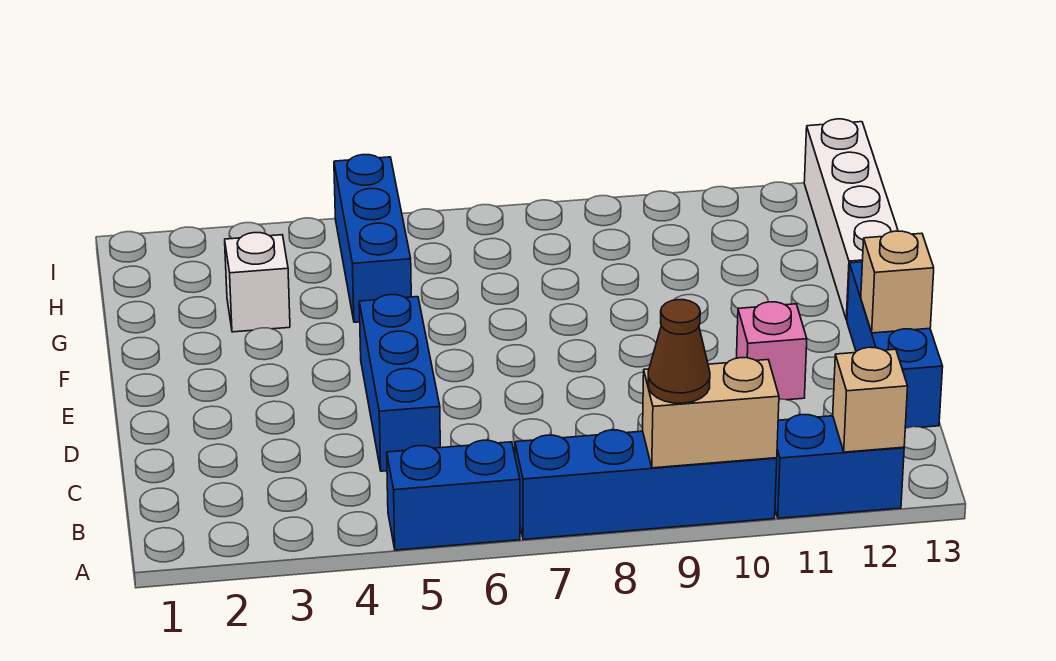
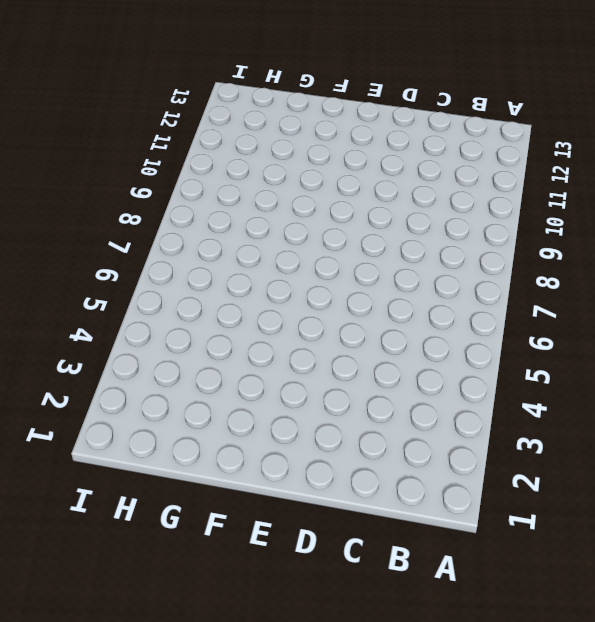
none -> blue brick A5:A6 level 1
none -> blue brick A7:A10 level 1
none -> blue brick A11:A12 level 1

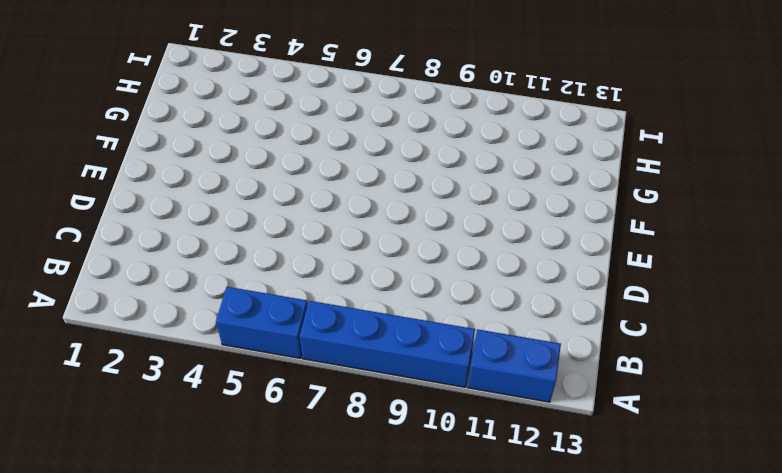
none -> blue brick C5:E5 level 1
none -> blue brick C13:E13 level 1
none -> pink brick D11 level 1

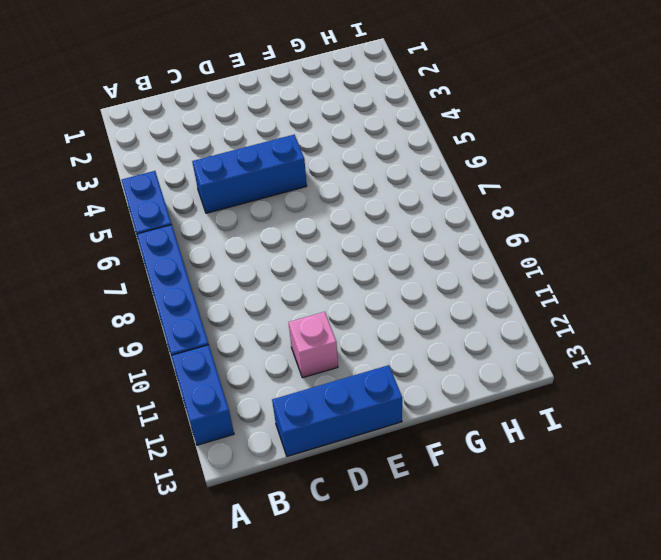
none -> white brick F13:I13 level 1
none -> white brick G3 level 1
none -> blue brick G5:I5 level 1

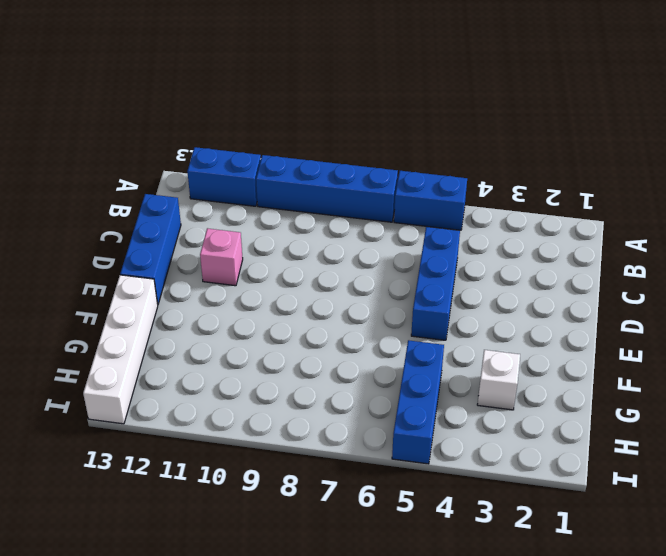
none -> tan brick A9:A10 level 2
none -> tan brick A12 level 2
none -> tan brick D13 level 2

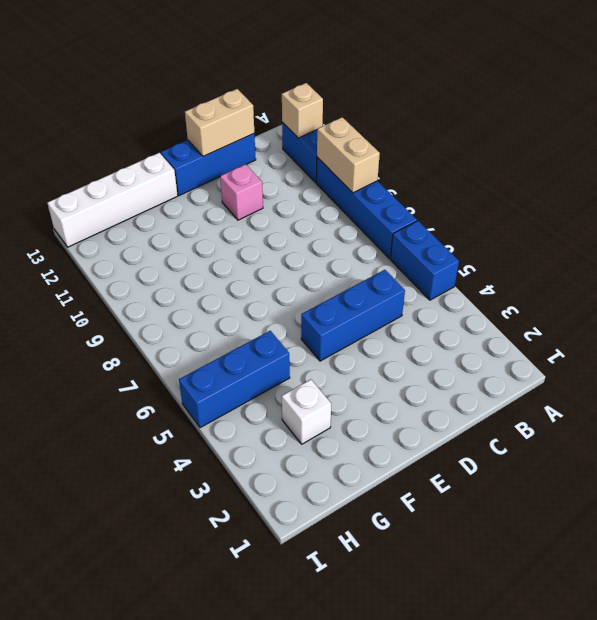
tan brick C13:D13 level 2 -> tan brick D13 level 2
none -> brown cone A9 level 3

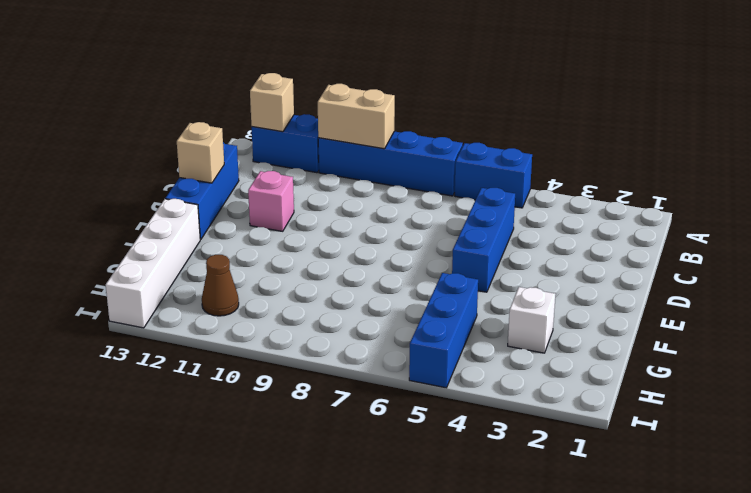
brown cone H11 level 1 -> brown cone A9 level 3

